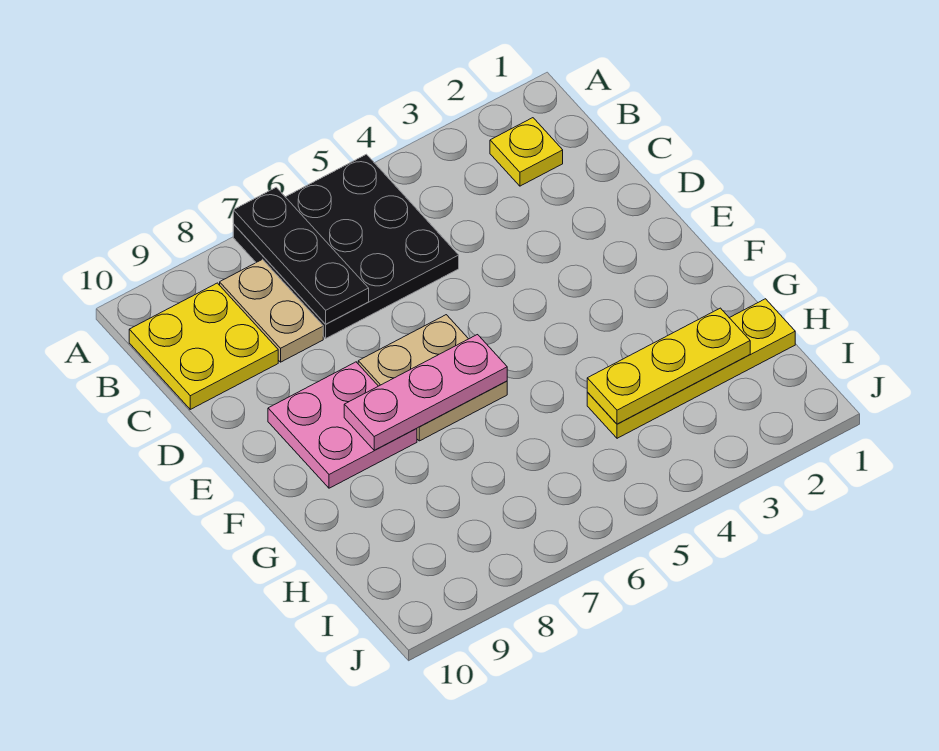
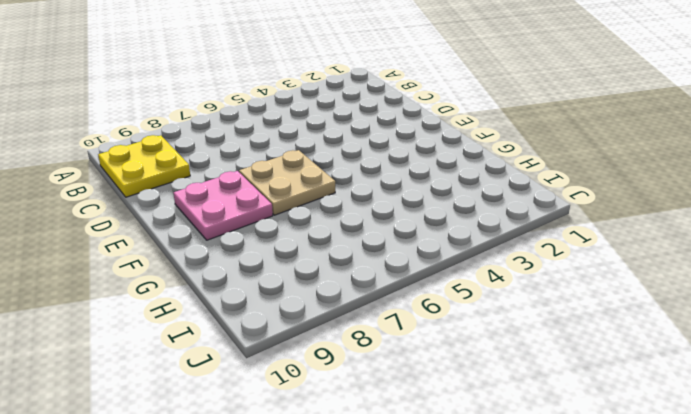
none -> black plate A5:C7 level 1
none -> yellow plate B2 level 1

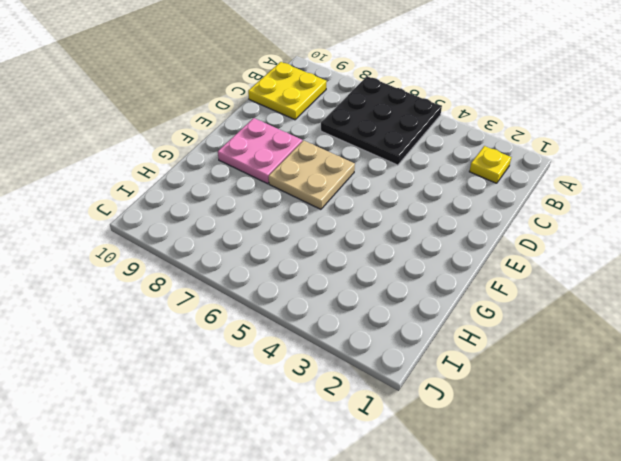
none -> tan plate B8:C8 level 1
none -> yellow plate H1:H4 level 1

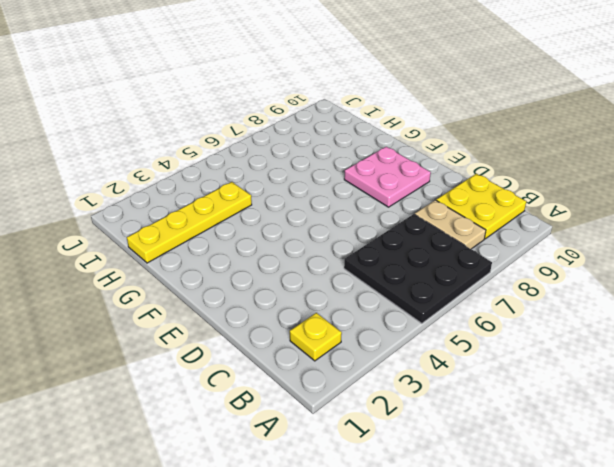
none -> tan plate E6:F7 level 1
none -> black plate A7:C7 level 2

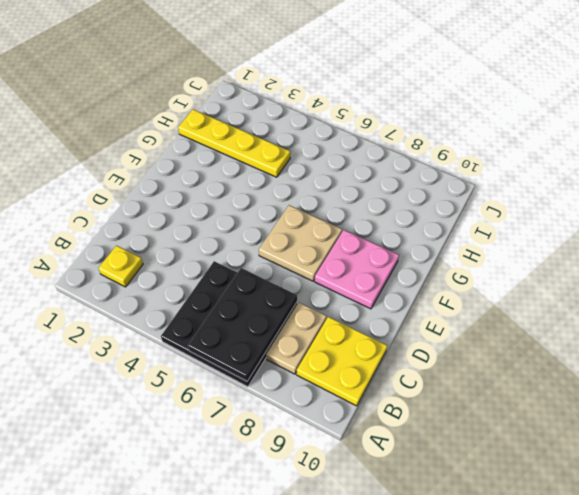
black plate A6:C7 level 2 -> black plate A7:C7 level 2
none -> pink plate F6:F8 level 2
none -> yellow plate H2:H4 level 2

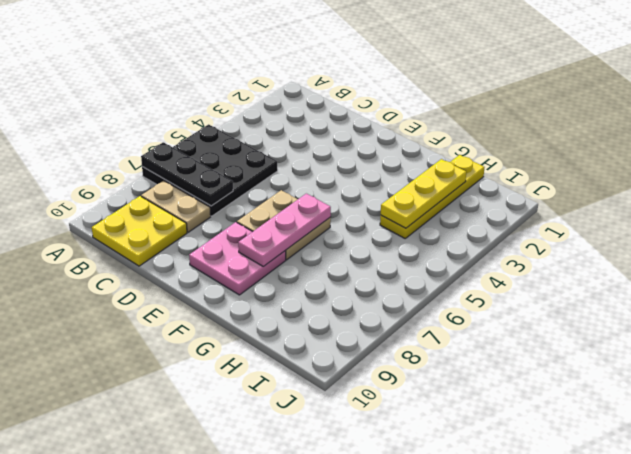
none -> yellow plate B2 level 1

